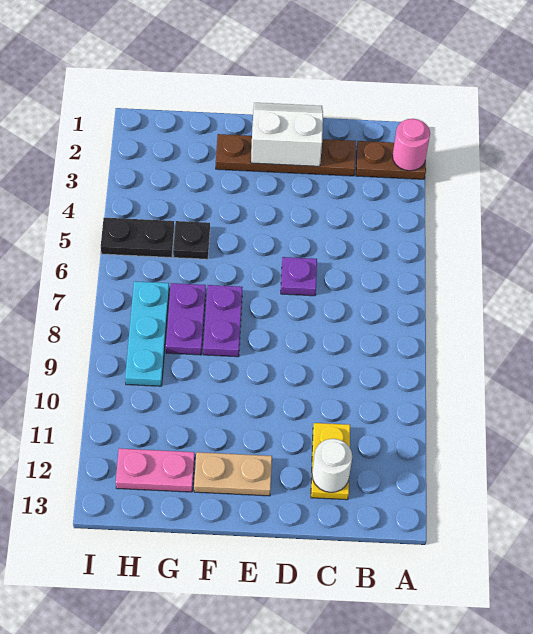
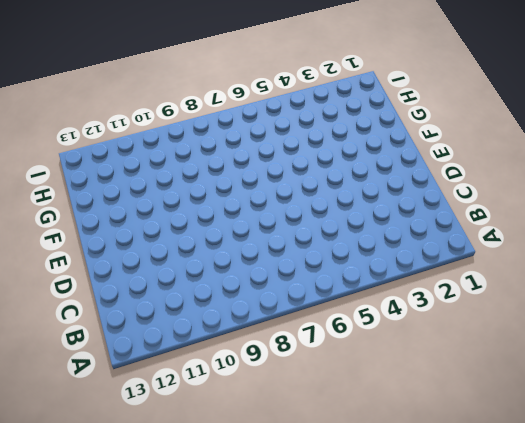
none -> brown plate A2:B2 level 1
none -> brown plate C2:F2 level 1
none -> yellow plate C11:C12 level 1

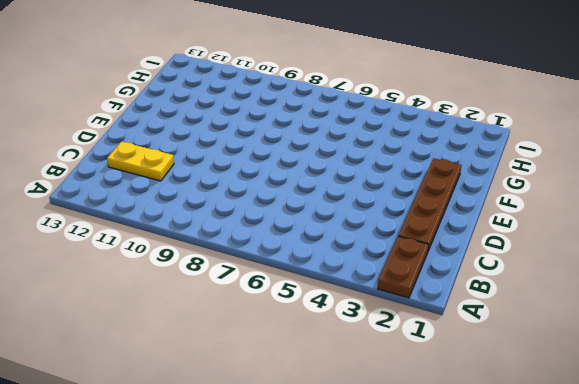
none -> purple plate D6 level 1
none -> tan plate E12:F12 level 1
none -> purple plate F7:F8 level 1

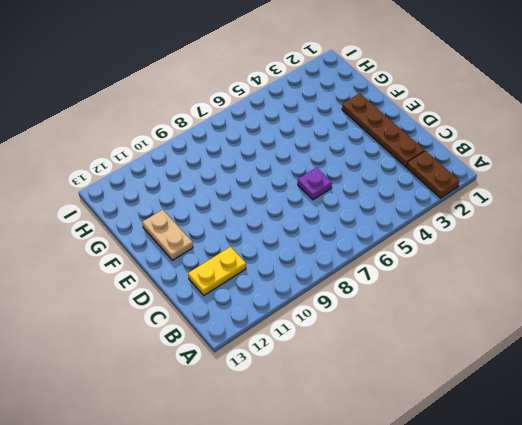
none -> purple plate F7:F8 level 1
none -> black plate G5 level 1
none -> purple plate G7:G8 level 1

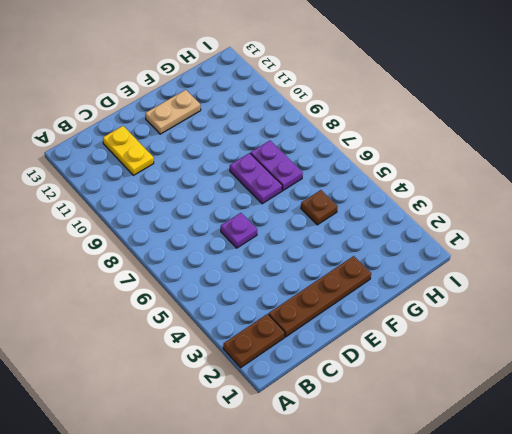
brown plate G5 level 1 -> black plate G5 level 1
none -> pink plate G12:H12 level 1
none -> black plate H5:I5 level 1
none -> cyan plate H7:H9 level 1

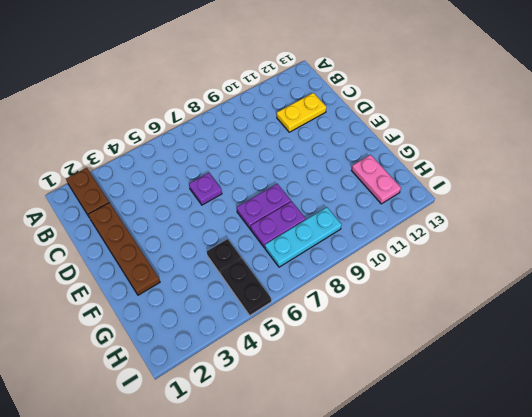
none -> tan plate E12:F12 level 1
none -> pink round brick A2 level 2
none -> white round brick C12 level 2

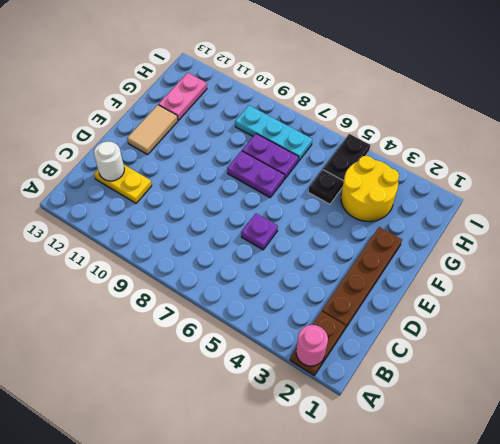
tan tile E12:F12 level 1 -> tan plate E12:F12 level 1
yellow round brick G3:H4 level 1 -> none
none -> white slope D1:E2 level 2 top 2

